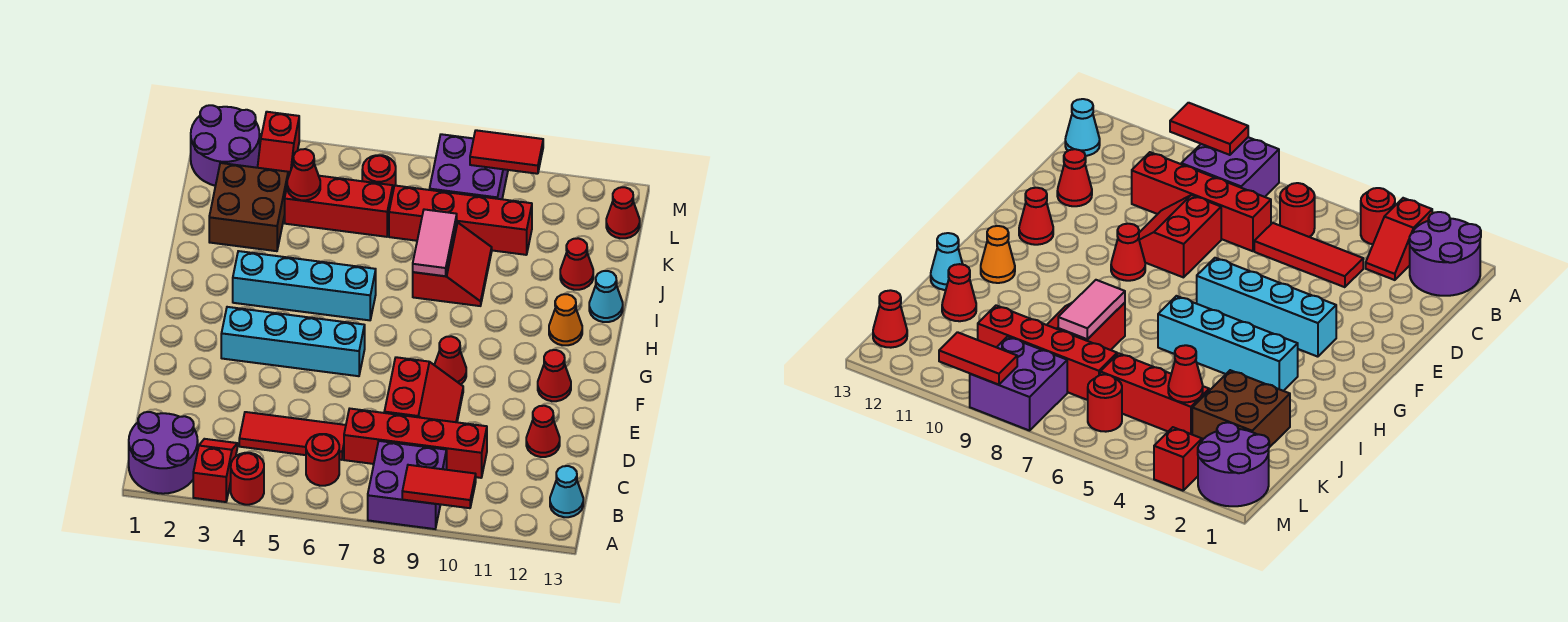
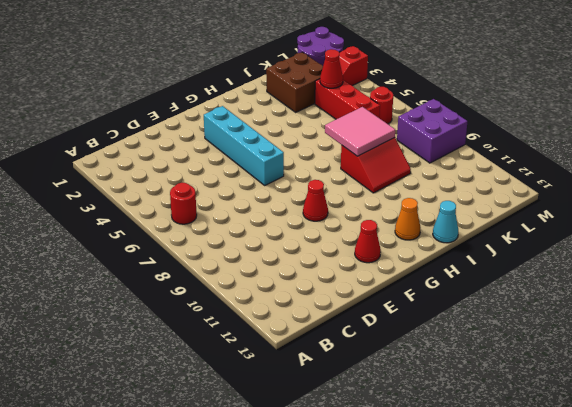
pink tile I7:J8 level 2 -> pink tile I8:J8 level 2
none -> purple round brick A1:B2 level 1
none -> red slope A3:B3 level 1 top A
none -> red round brick A4 level 1
none -> purple brick A8:B9 level 1

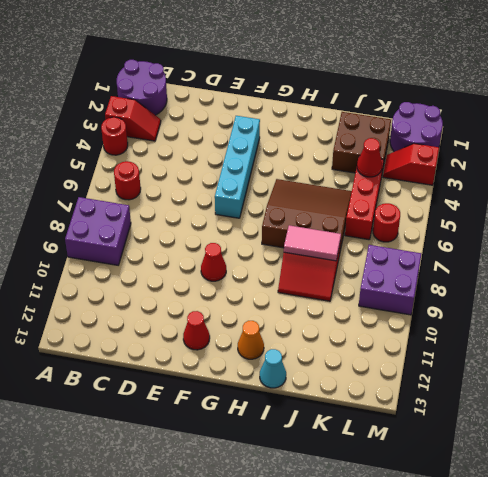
brown slope H5:J7 level 1 top 7 -> cyan brick H3:H6 level 1
none -> cyan cone B13 level 1
none -> red tile C4:C6 level 1
none -> red brick C7:C10 level 1
none -> red slope D8:E9 level 1 top 8

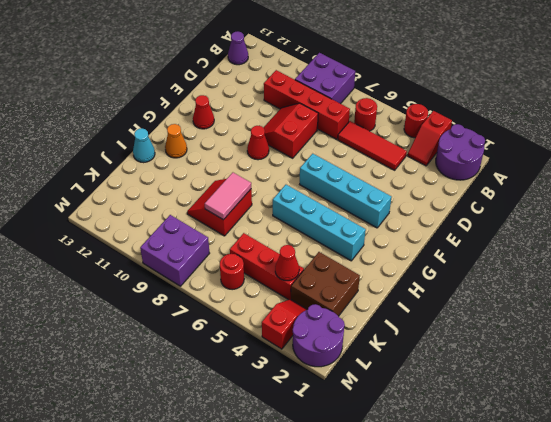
purple cone B13 level 1 -> cyan cone B13 level 1
none -> red cone D12 level 1
none -> red cone J12 level 1
none -> red brick K7:K10 level 1
none -> red cone L13 level 1

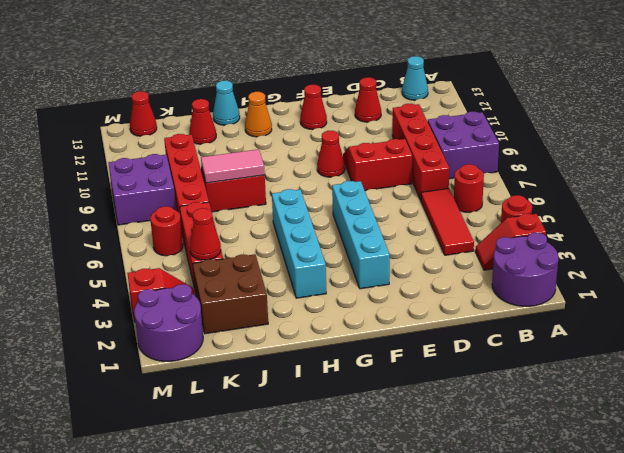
none -> red tile A9:A10 level 2
none -> red tile M9:M10 level 2

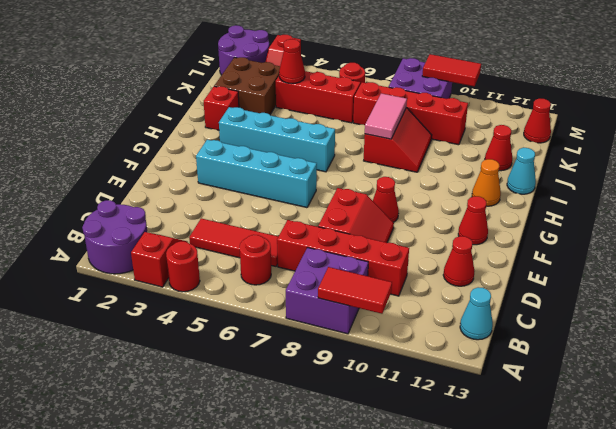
red brick I2 level 1 -> none

